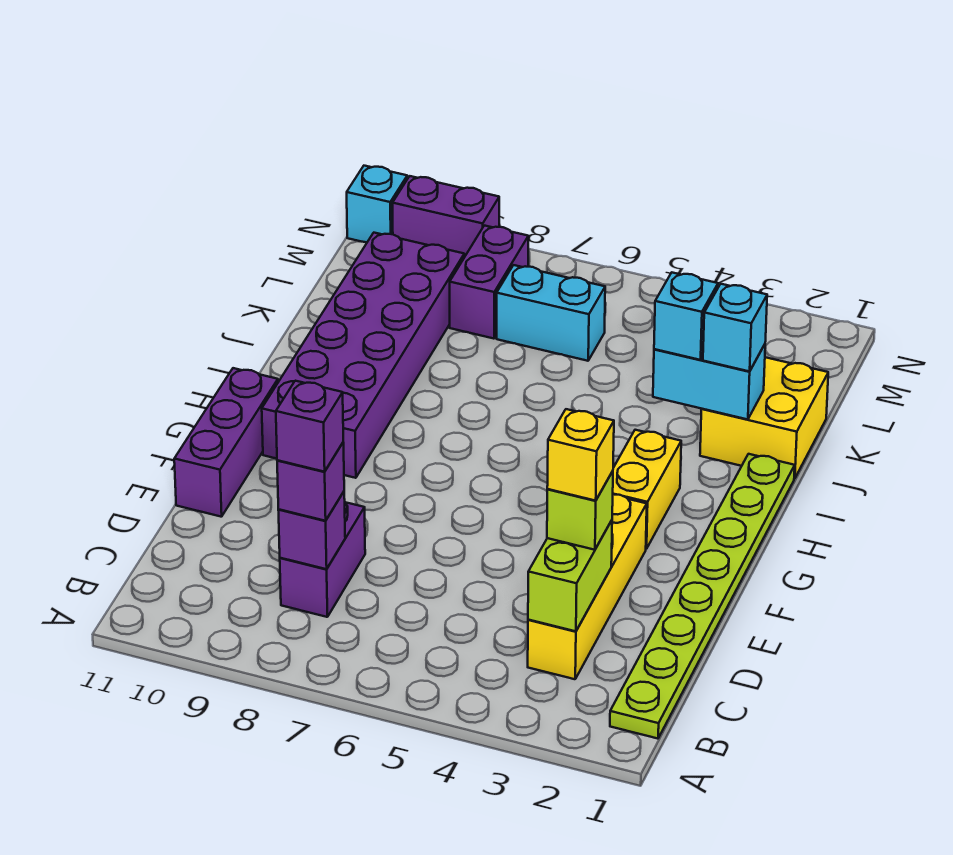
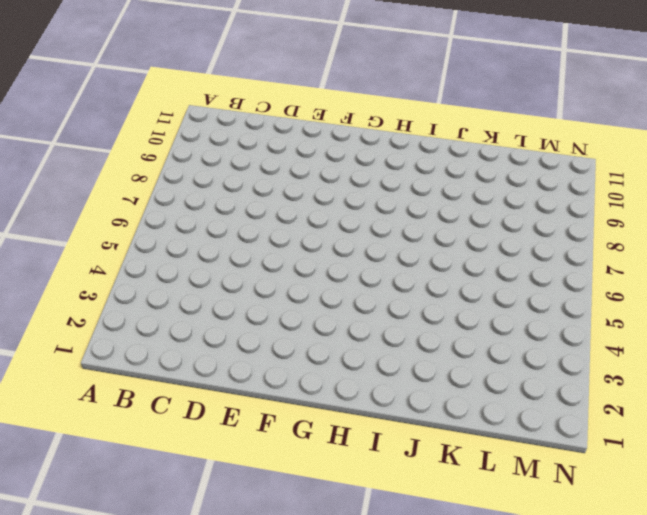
none -> lime plate B1:I1 level 1
none -> yellow brick C3:F3 level 1
none -> purple brick C8:D8 level 1

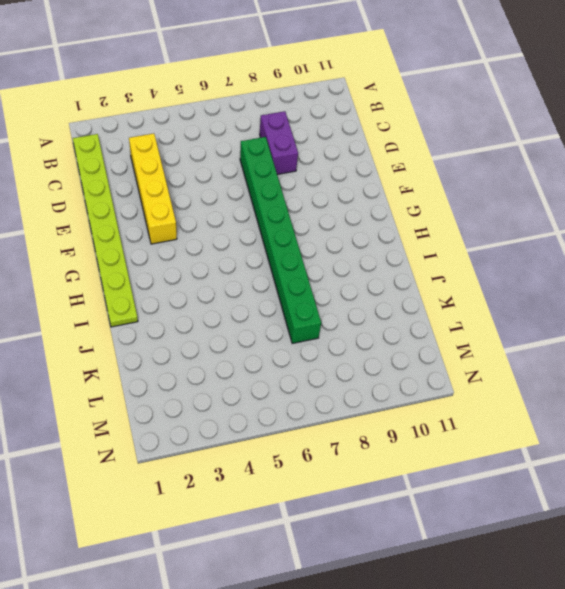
green brick D7:K7 level 1 -> none
none -> purple brick E11:G11 level 1
none -> yellow brick G3:H3 level 1
none -> purple brick G9:L10 level 1

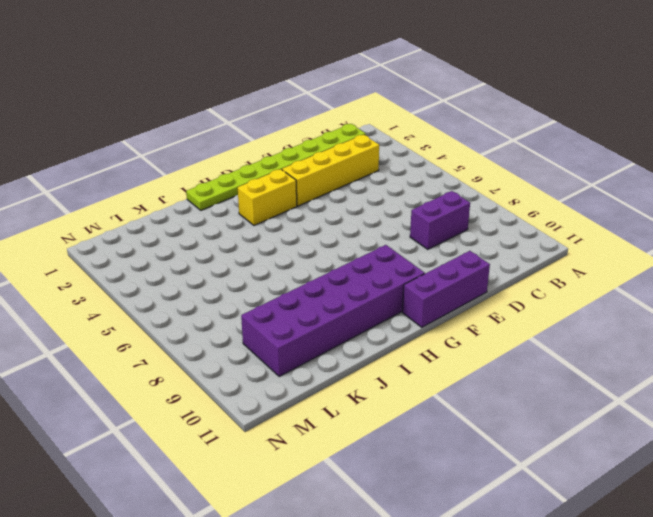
none -> yellow brick J1:K2 level 1
none -> cyan brick L6:L7 level 1
none -> purple brick L8:M8 level 1

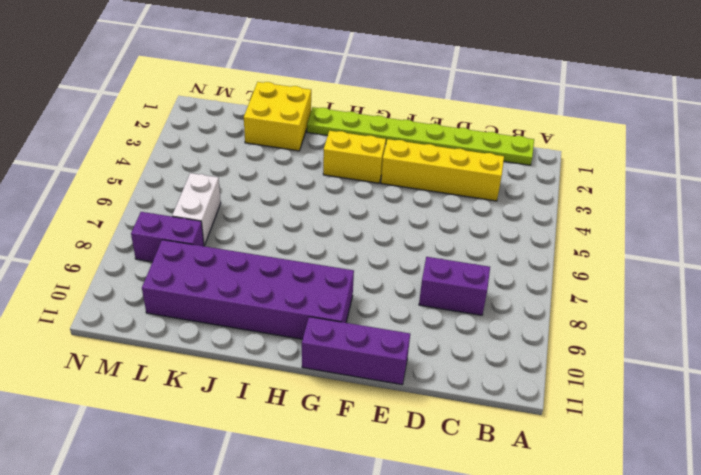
white brick L6:L7 level 1 -> cyan brick L6:L7 level 1
none -> purple brick N9:N10 level 1
none -> cyan brick N11 level 1
none -> lime brick C3:D3 level 2

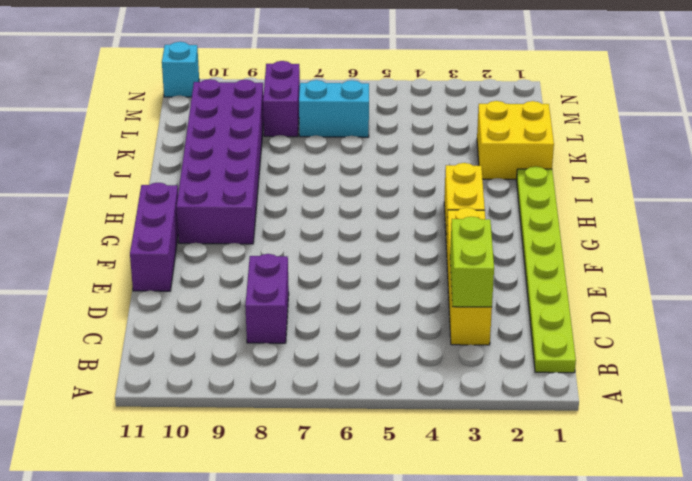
none -> purple brick N9:N10 level 1
none -> purple brick C8 level 2
none -> cyan brick J2:J3 level 2

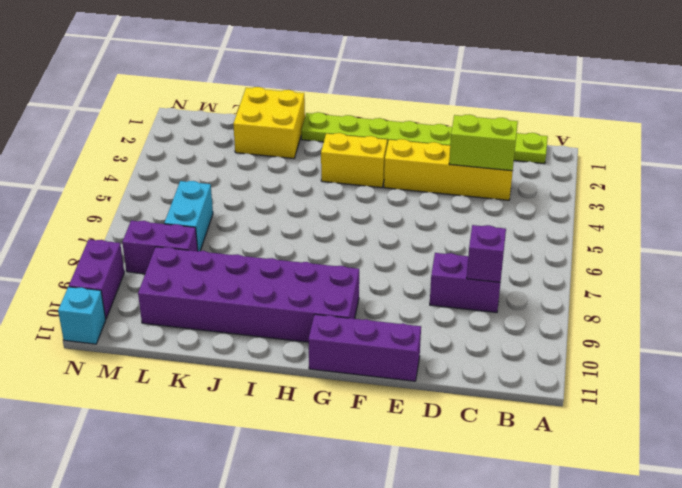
none -> cyan brick J2:J3 level 2
none -> purple brick C8 level 3
none -> lime brick D3 level 3

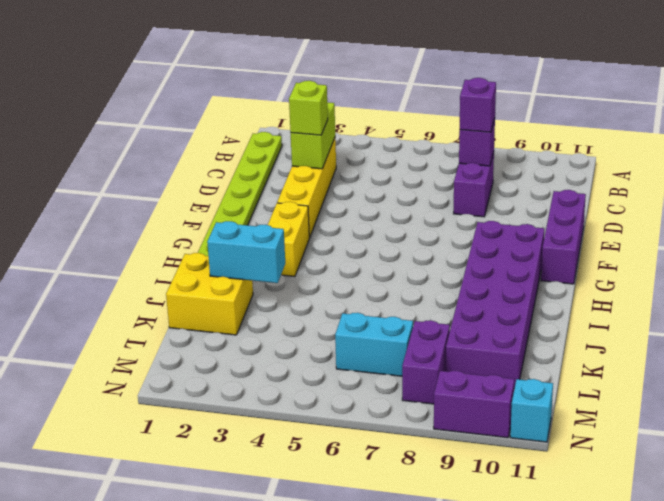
none -> cyan brick J2 level 3
none -> cyan brick J3 level 3
none -> purple brick C8 level 4

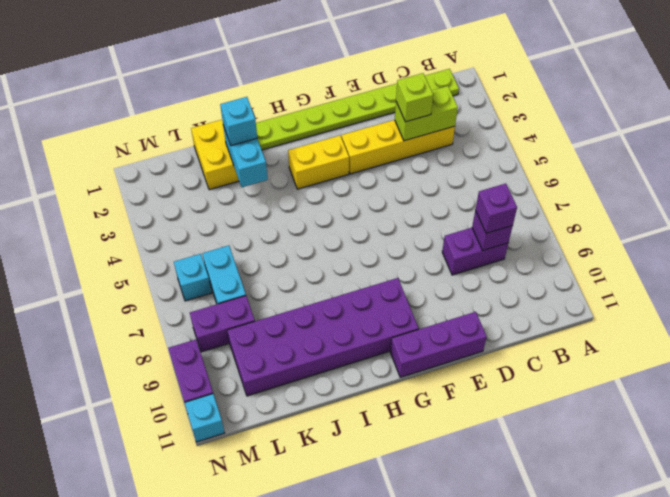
cyan brick M6 level 1 -> cyan brick J3 level 3
none -> purple brick C8 level 4
none -> yellow brick D3 level 4

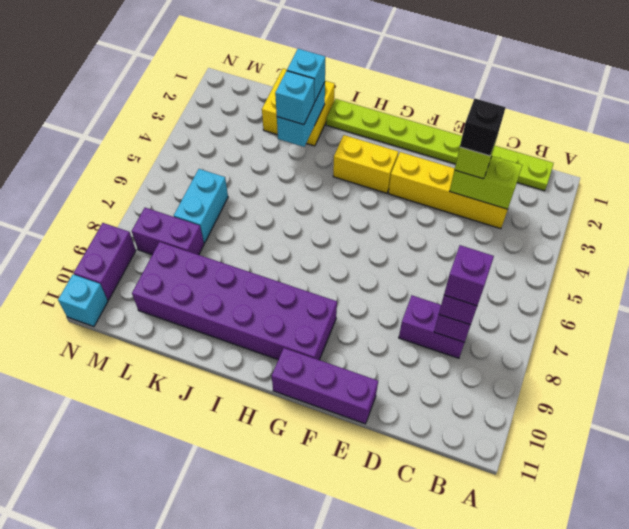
black brick D3 level 4 -> yellow brick D3 level 4

